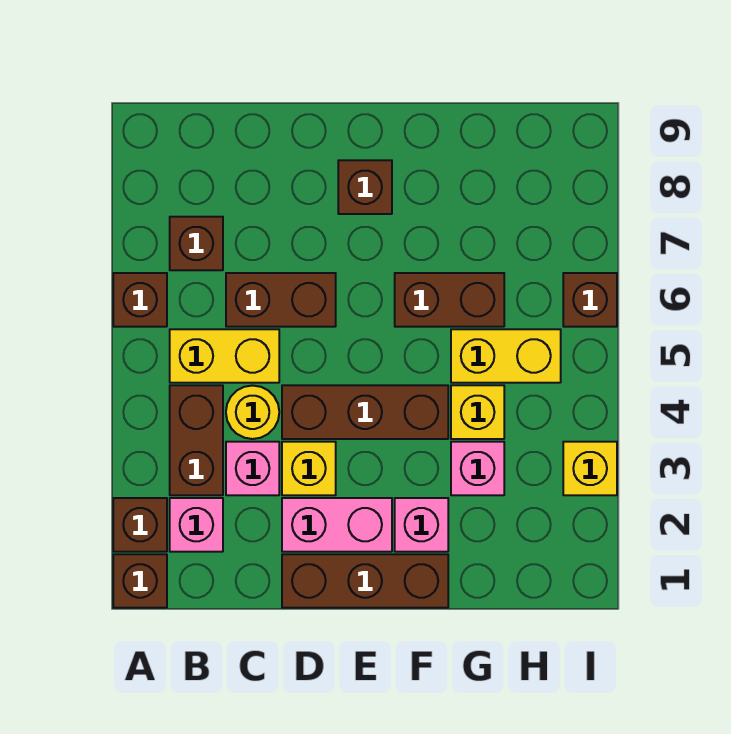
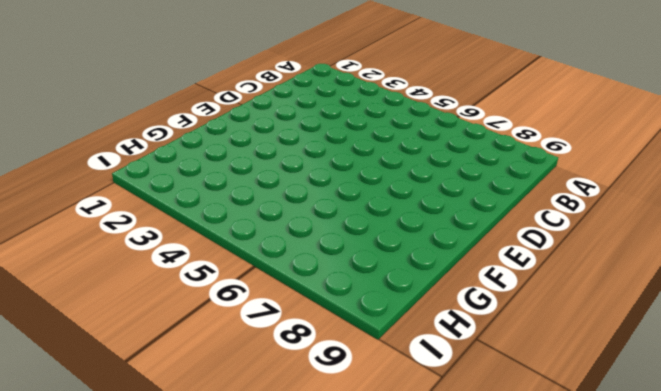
none -> brown brick A1 level 1
none -> brown brick A2 level 1
none -> brown brick A6 level 1

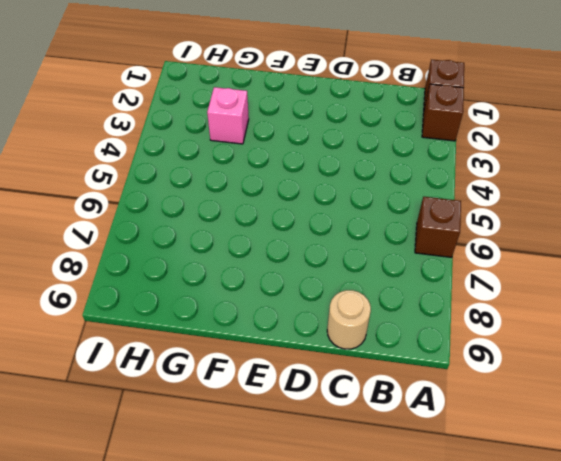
tan round brick C9 level 1 -> none
none -> pink brick B2 level 1
none -> brown brick B3:B4 level 1
none -> yellow brick B5:C5 level 1

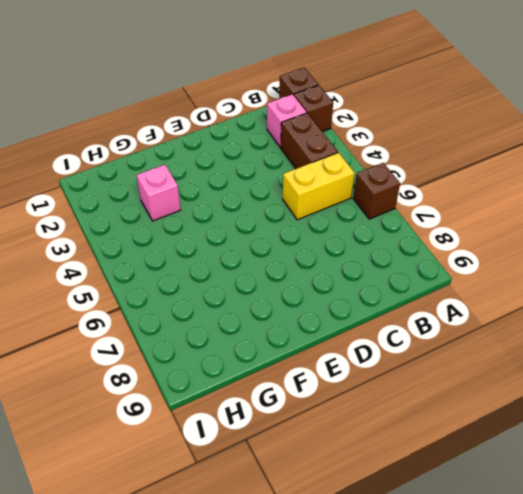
none -> brown brick B7 level 1
none -> pink brick C3 level 1
none -> yellow round brick C4 level 1

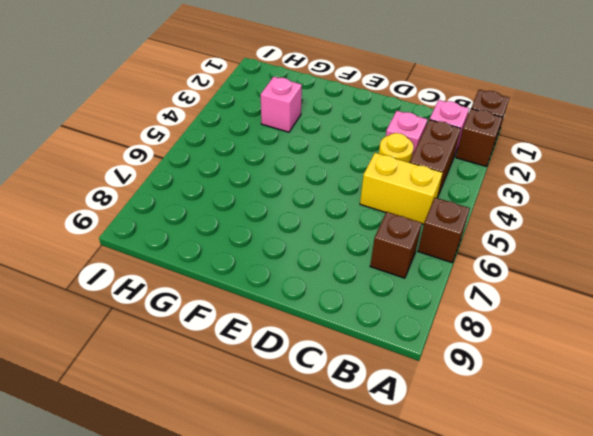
none -> brown brick C6:D6 level 1
none -> brown brick D1:F1 level 1
none -> pink brick D2:E2 level 1

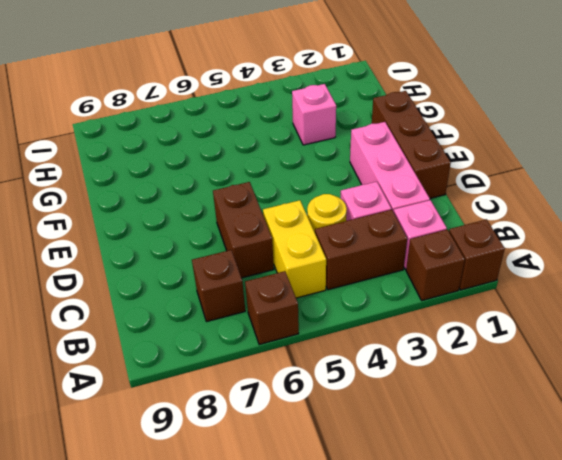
pink brick C2:E2 level 1 -> pink brick D2:E2 level 1
none -> yellow brick D3 level 1
none -> brown brick D4:F4 level 1
none -> brown brick E8 level 1

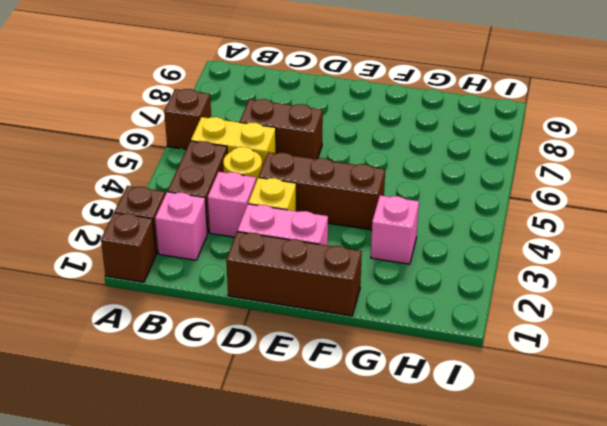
none -> brown brick B7 level 1
none -> brown brick E8 level 1
none -> pink brick F2 level 1

